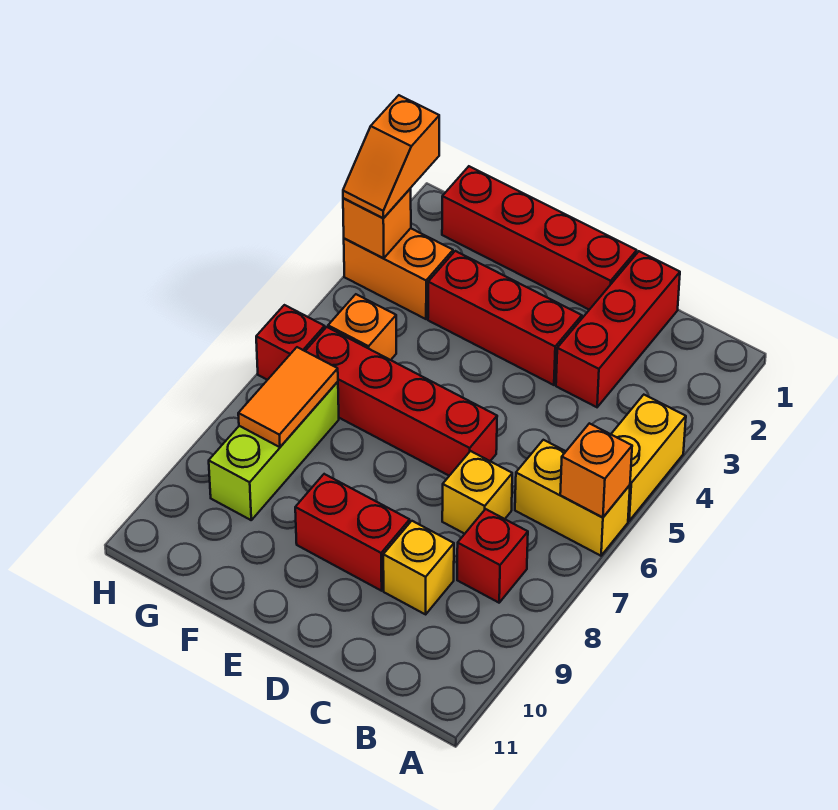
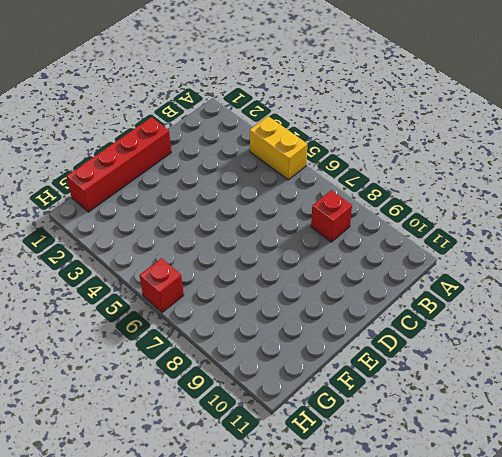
none -> yellow brick A6:B6 level 1
none -> red brick C1:C3 level 1
none -> yellow brick C7 level 1

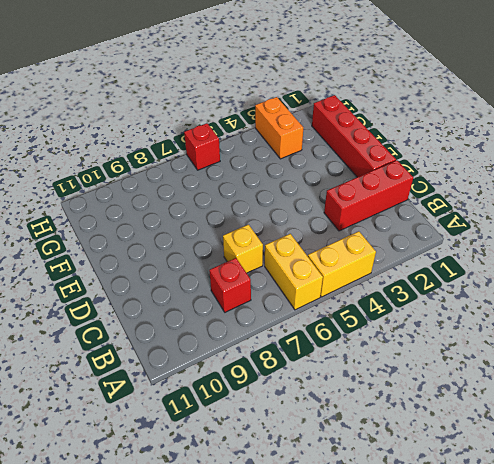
none -> yellow brick C9 level 1
none -> red brick D3:F3 level 1
none -> red brick D6:G6 level 1

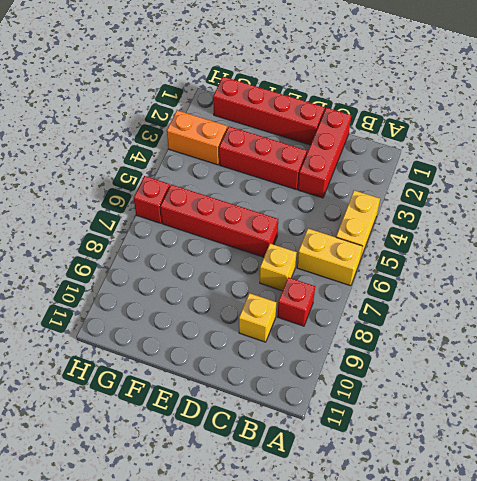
none -> red brick D9:E9 level 1
none -> orange brick G5 level 1
none -> lime brick G7:G9 level 1

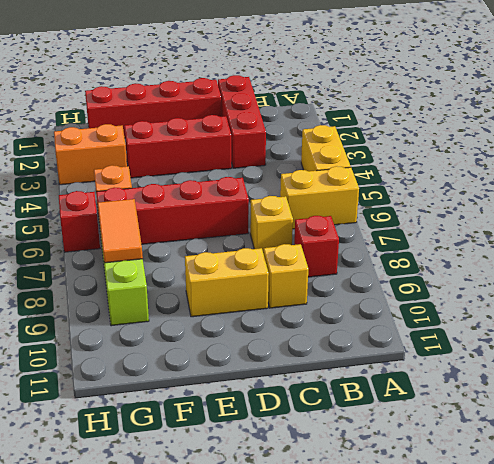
yellow brick D9:E9 level 1 -> red brick D9:E9 level 1
none -> orange brick A6 level 2
none -> orange brick H3 level 2
none -> orange slope H2:H3 level 3 top 2

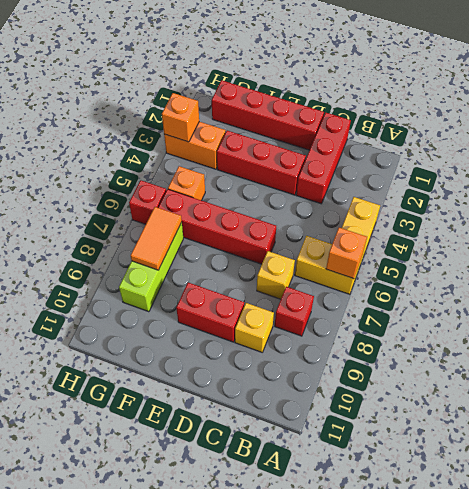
none -> orange slope H2:H3 level 3 top 2

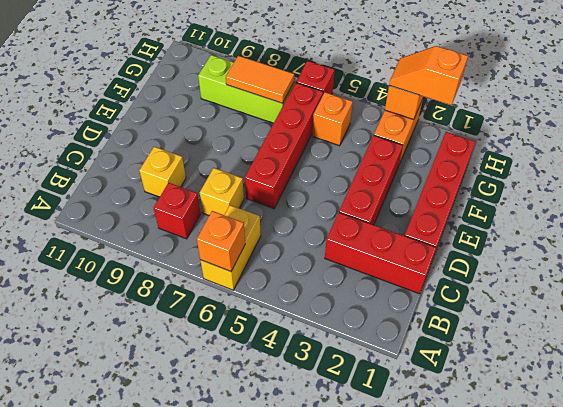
none -> yellow brick A4:A5 level 1
none -> red brick D9:E9 level 1

